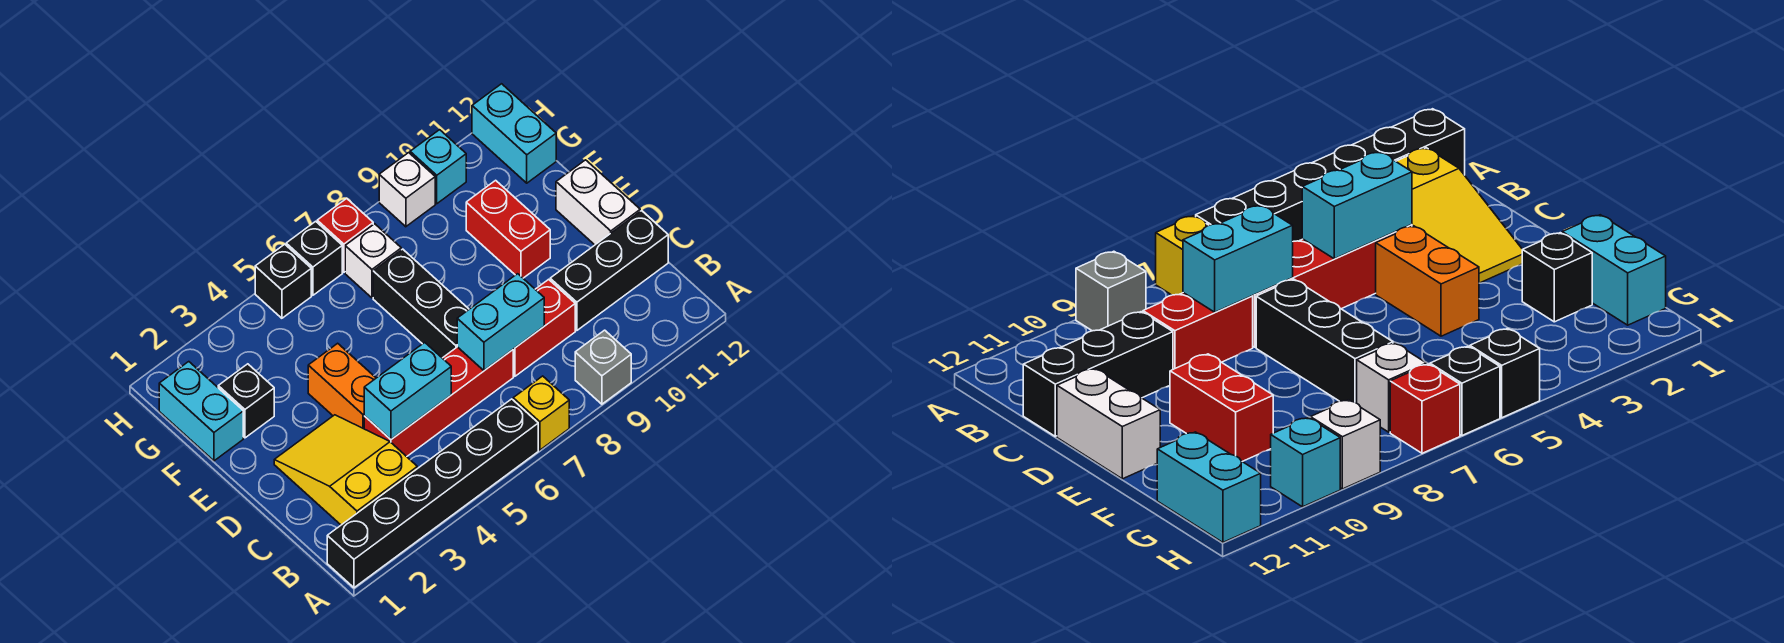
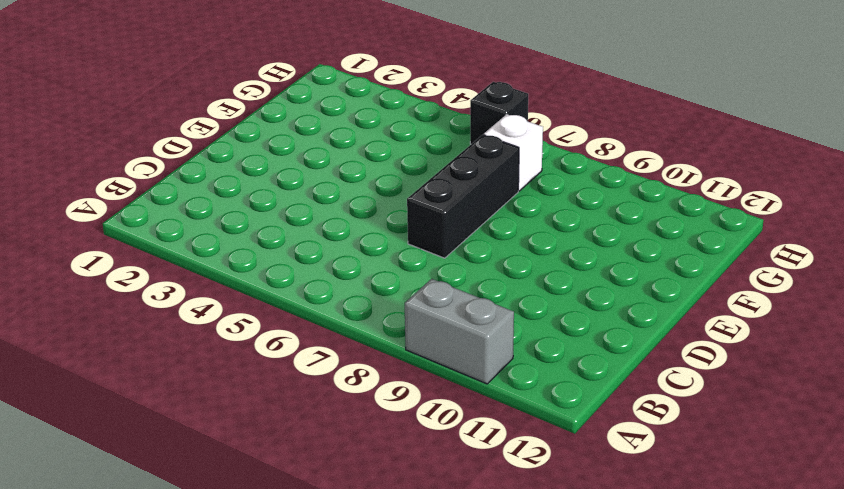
grey brick A9:A10 level 1 -> grey brick A9 level 1
none -> black brick A1:A6 level 1
none -> yellow brick A7 level 1
none -> yellow slope B2:D3 level 1 top B

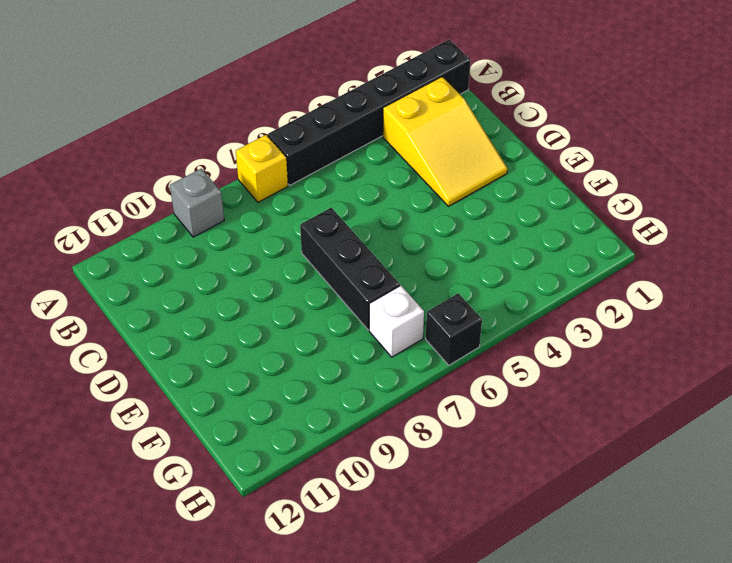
none -> red brick C4:C7 level 1
none -> red brick C8:C9 level 1
none -> black brick C10:C12 level 1

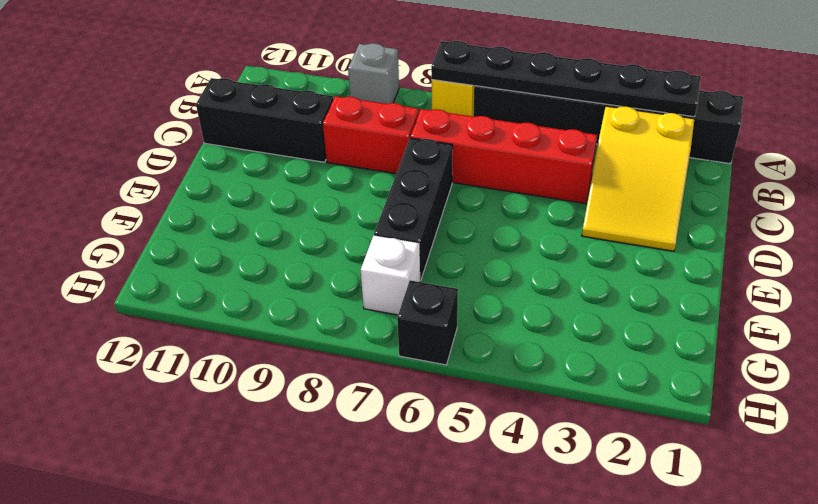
black plate A2:A7 level 2 -> none
none -> orange brick D4:E4 level 1
none -> white brick D12:E12 level 1
none -> red brick E10:F10 level 1

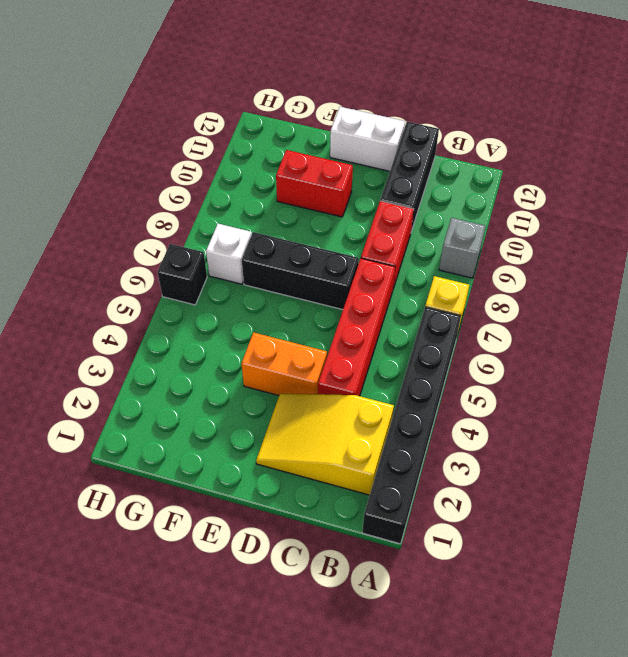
none -> cyan brick F1:G1 level 1
none -> black brick F2 level 1
none -> cyan brick G12:H12 level 1

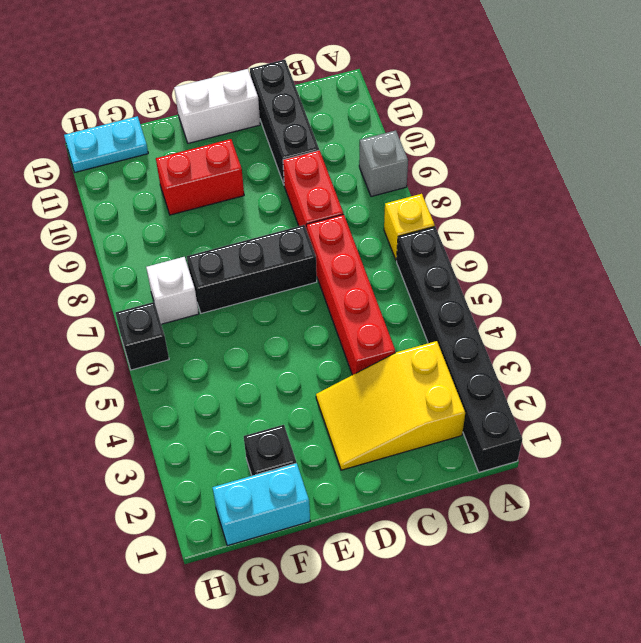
cyan plate G12:H12 level 1 -> cyan brick G12:H12 level 1
none -> orange brick D4:E4 level 1
none -> black brick H5 level 1
none -> red brick H7 level 1

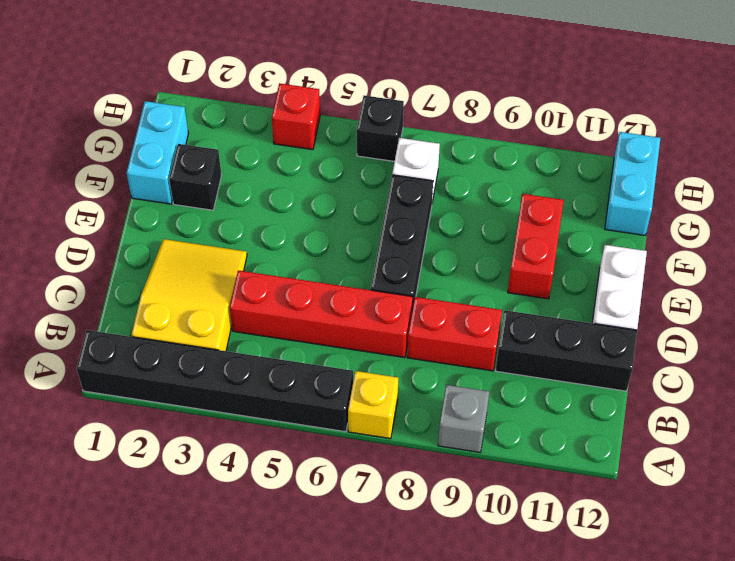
red brick H4 level 1 -> red brick H7 level 1
none -> orange brick D4:E4 level 1
none -> black brick H5 level 1
none -> white brick H9 level 1

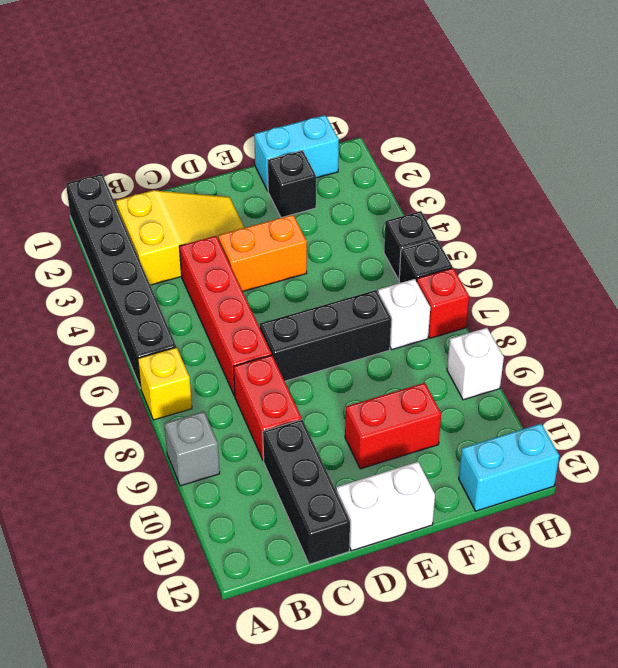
none -> cyan brick H10 level 1
none -> cyan brick C4:C5 level 2
none -> cyan brick C7:C8 level 2

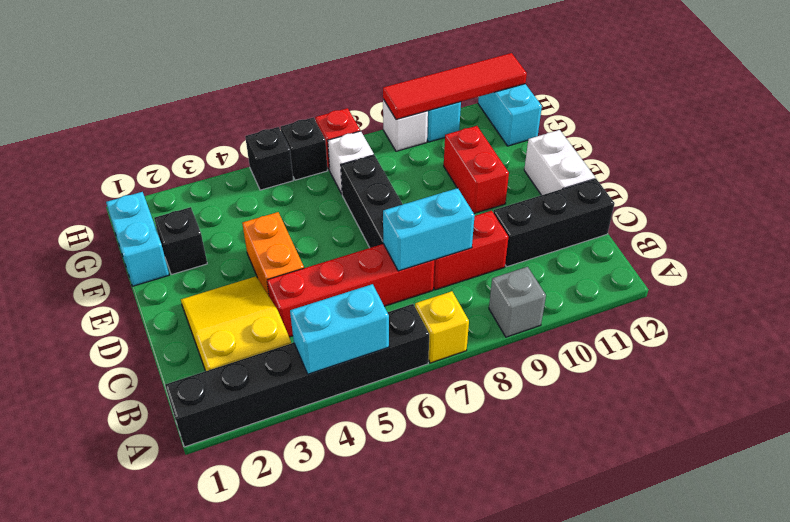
cyan brick A4:A5 level 2 -> cyan brick C4:C5 level 2
red tile H9:H12 level 2 -> none

